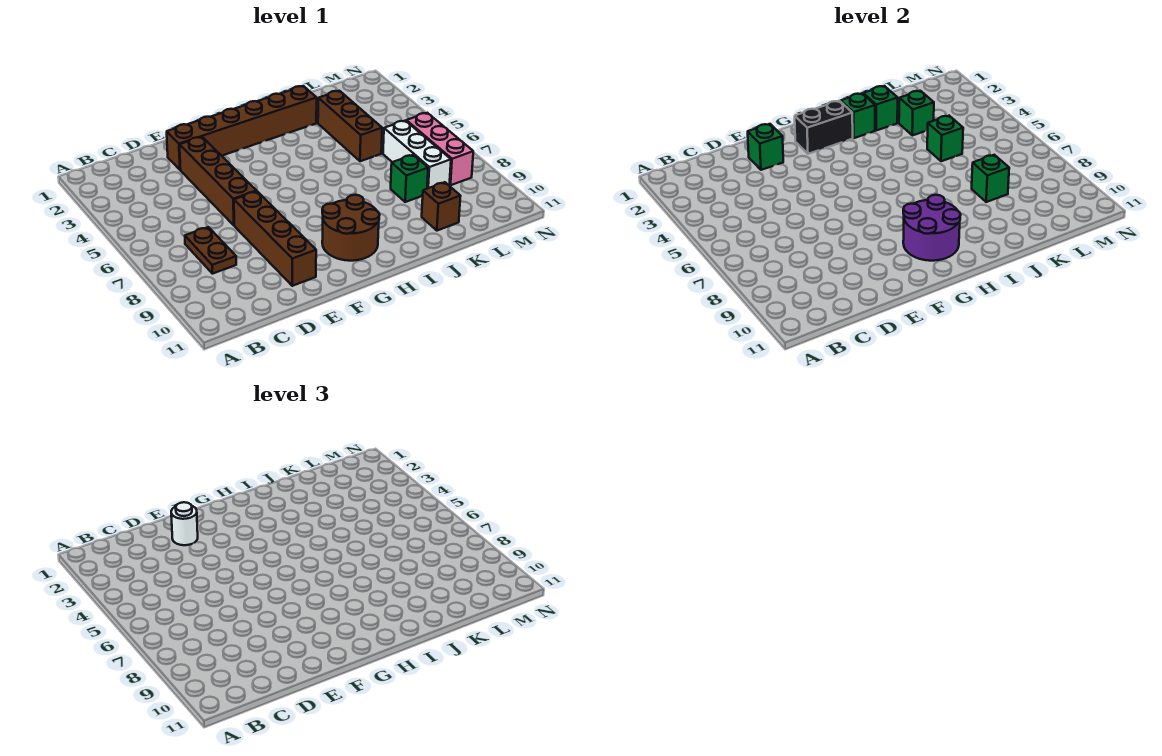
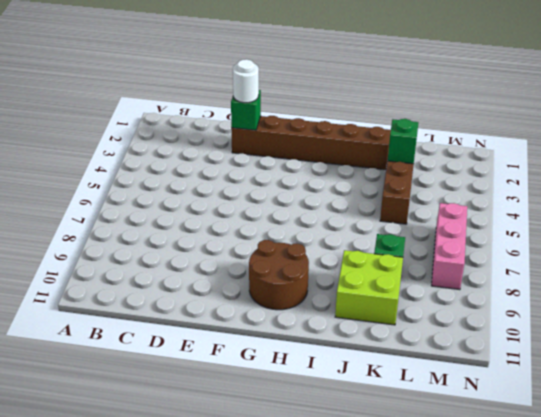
lime brick J9:K10 level 1 -> brown brick K10 level 1
none -> brown plate C7:C8 level 1
none -> brown brick E3:E6 level 1
none -> brown brick E7:E10 level 1

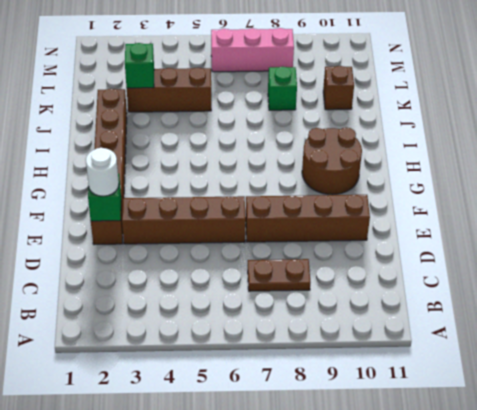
none -> white brick L6:L8 level 1
none -> black brick G2:H2 level 2
none -> purple round brick G9:H10 level 2

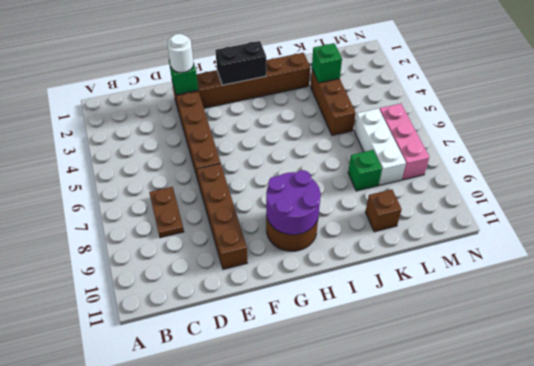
none -> green brick I2 level 2
none -> green brick J2 level 2
none -> green brick K5 level 2

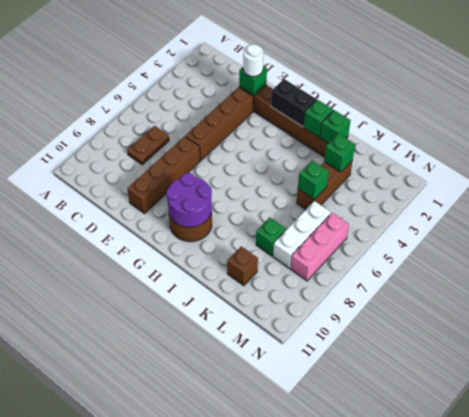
none -> green brick K8 level 2

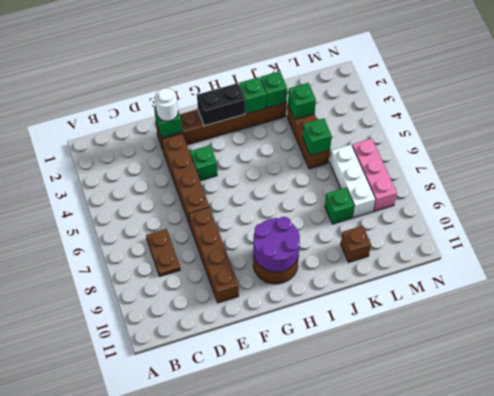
green brick F4 level 1 -> green brick K8 level 2

